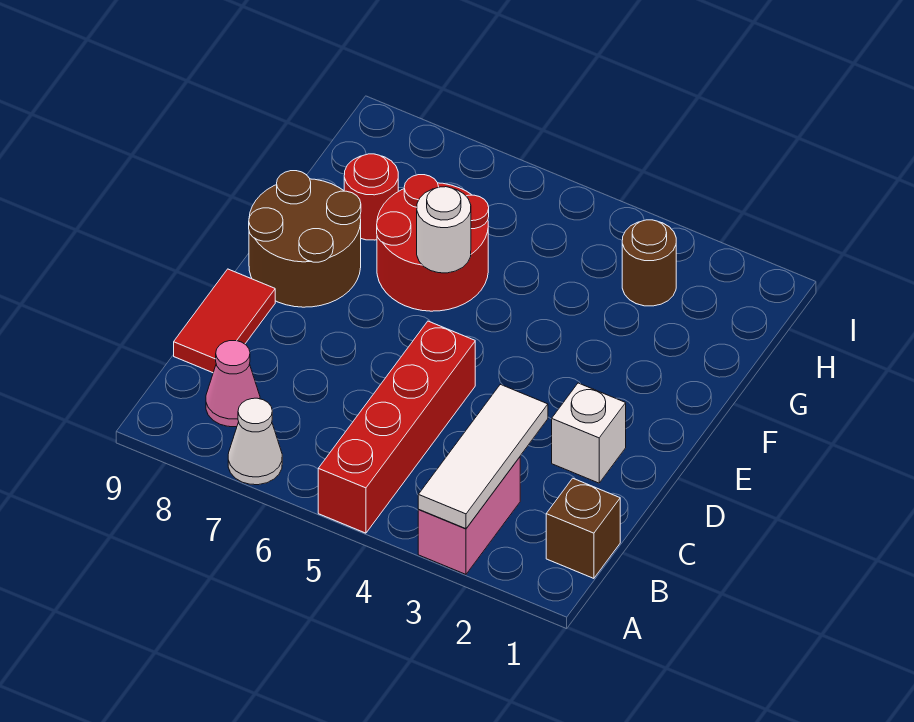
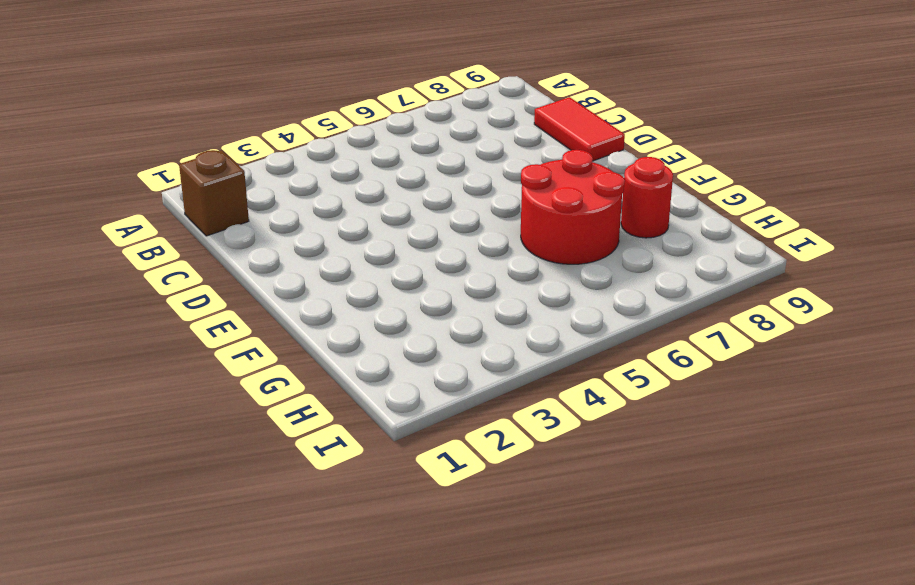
none -> pink brick A3:B3 level 1
none -> red brick A5:D5 level 1
none -> white cone A7 level 1

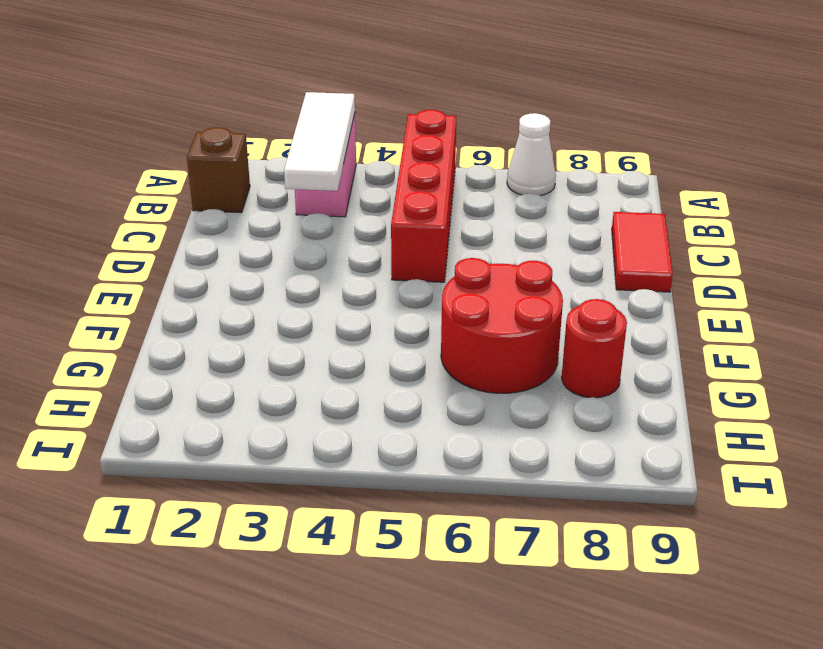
none -> pink cone B8 level 1
none -> white brick D2 level 1
none -> brown round brick E8:F9 level 1

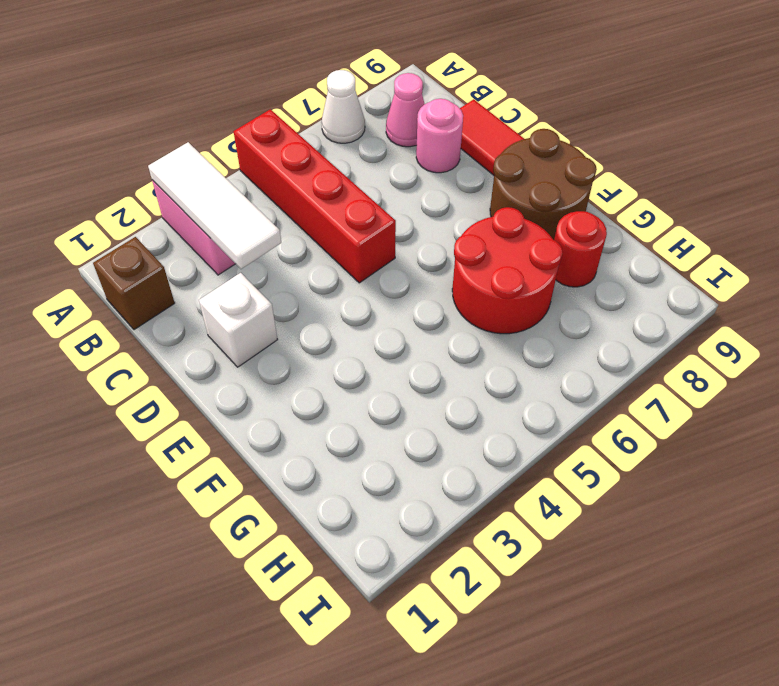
pink round brick C8 level 1 -> none
none -> brown round brick H3 level 1
none -> white round brick F6 level 2

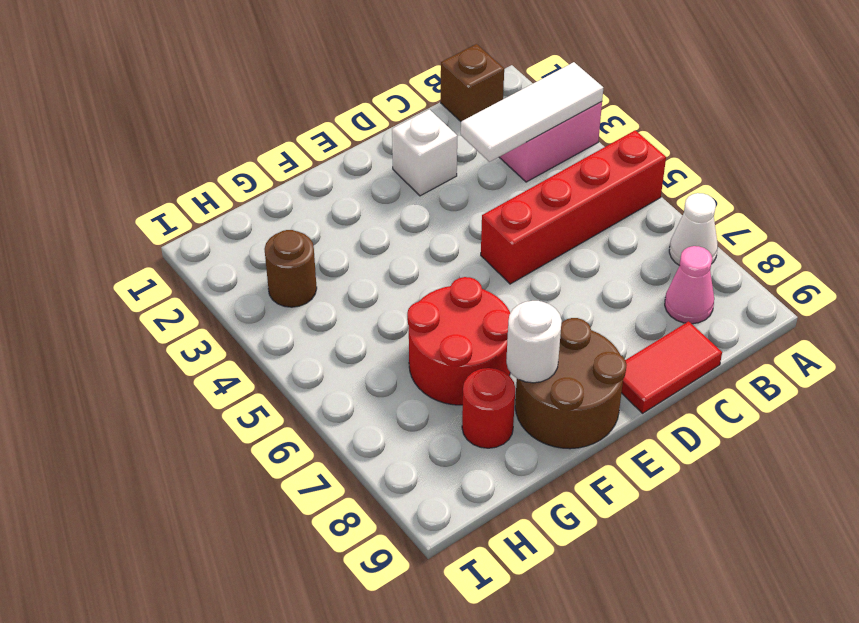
white round brick F8 level 2 -> white round brick F6 level 2

